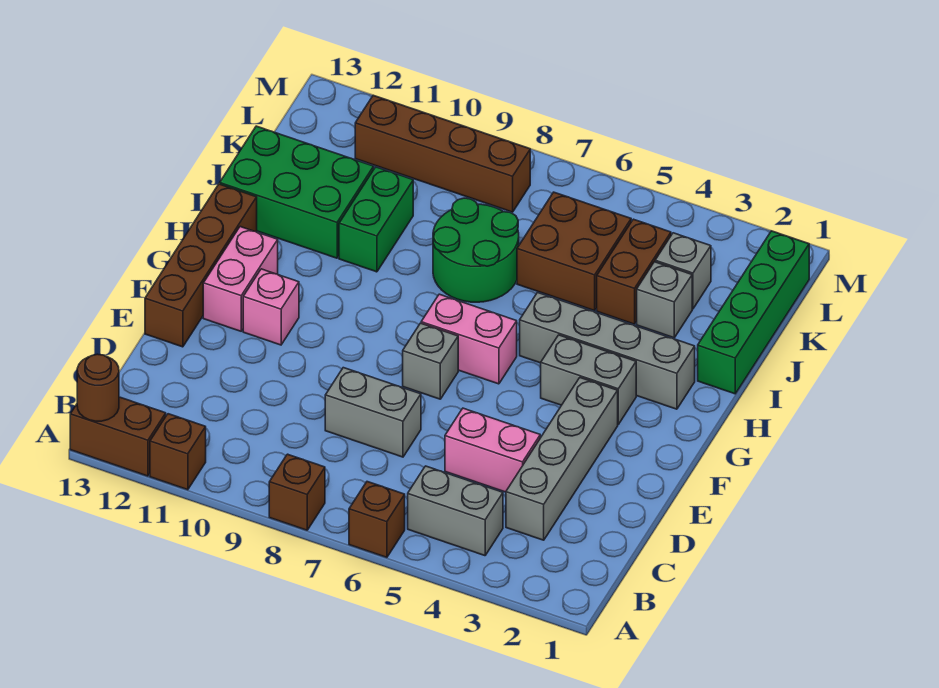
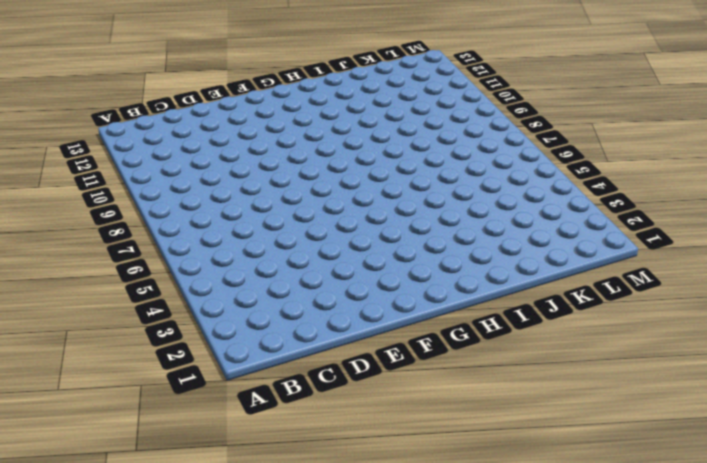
none -> brown brick A6 level 1
none -> brown brick A8 level 1
none -> brown brick A11 level 1

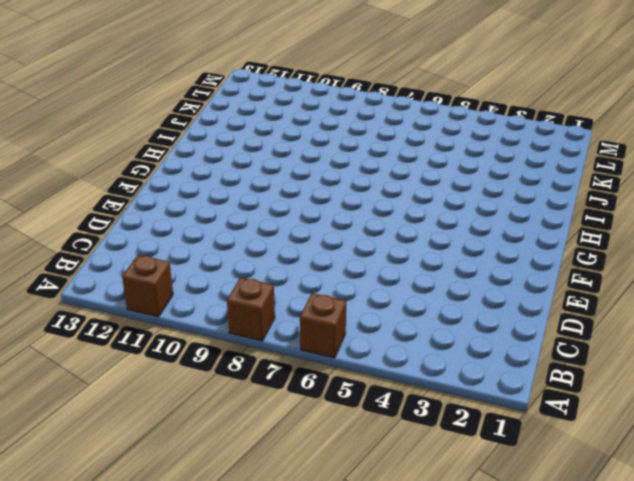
none -> brown brick A12:A13 level 1
none -> grey brick B4:B5 level 1
none -> grey brick C3:F3 level 1

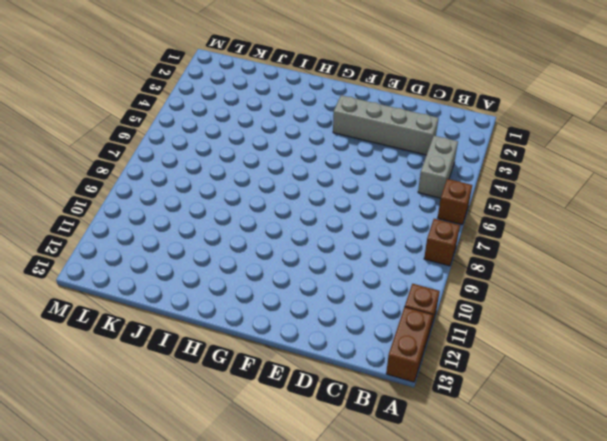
none -> pink brick D4:D5 level 1
none -> grey brick D7:D8 level 1
none -> brown brick E13:H13 level 1

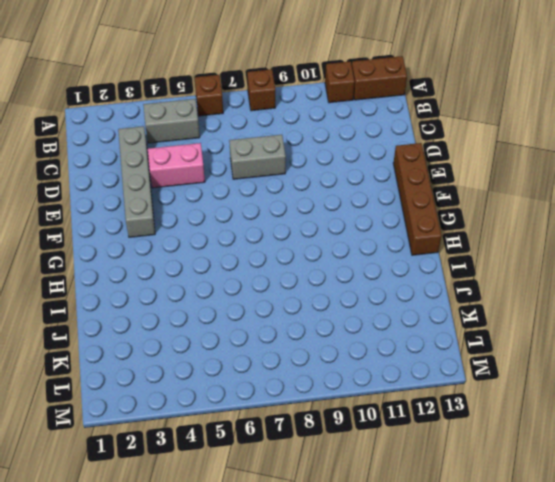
none -> grey brick F7 level 1
none -> pink brick F11 level 1
none -> pink brick F12:G12 level 1

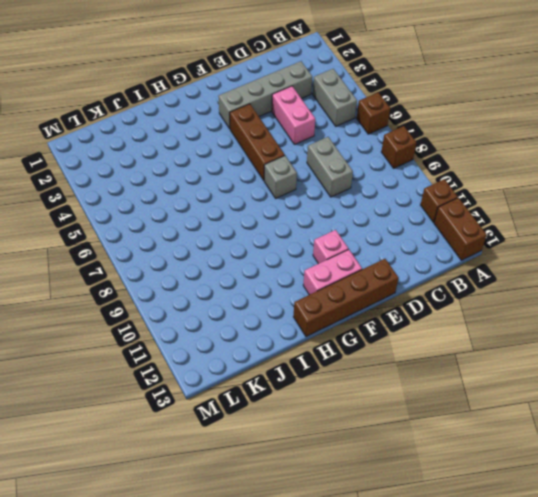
brown brick F4:F6 level 1 -> none
none -> grey brick G3:G4 level 1
none -> pink brick G6:G7 level 1
none -> grey brick H2:H5 level 1

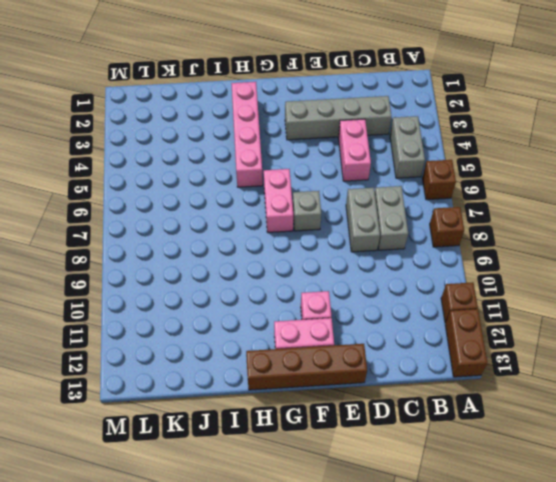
grey brick C7:C8 level 1 -> grey brick G3:G4 level 1
pink brick H2:H5 level 1 -> grey brick H2:H5 level 1
none -> green brick I1:L1 level 1
none -> green round brick I7:J8 level 1
none -> green brick I10:J10 level 1

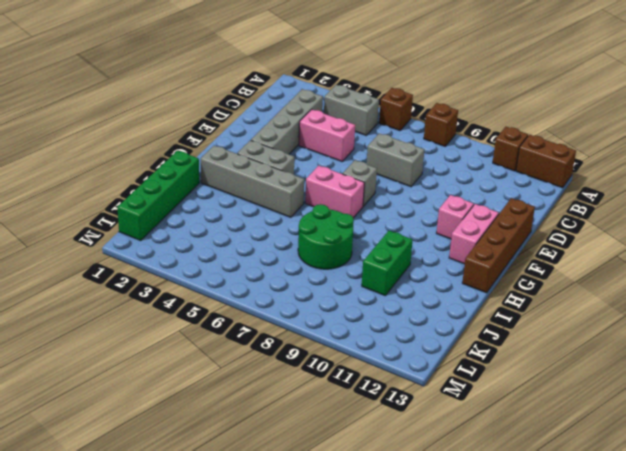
none -> green brick I11:J13 level 1
none -> grey brick J3 level 1
none -> brown brick J4:K4 level 1

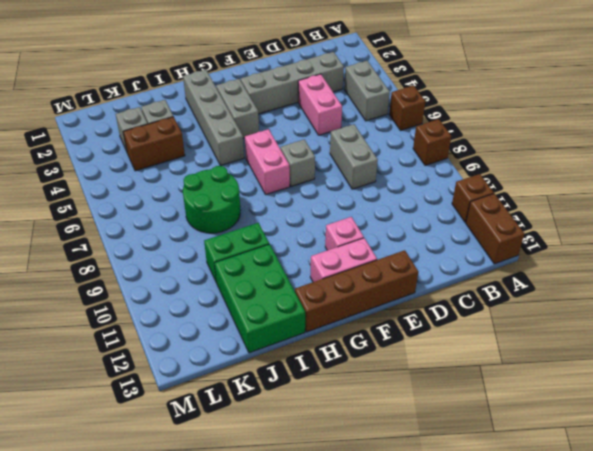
none -> green brick I1:L1 level 1
none -> brown brick J5:K6 level 1
none -> brown brick L8:L11 level 1

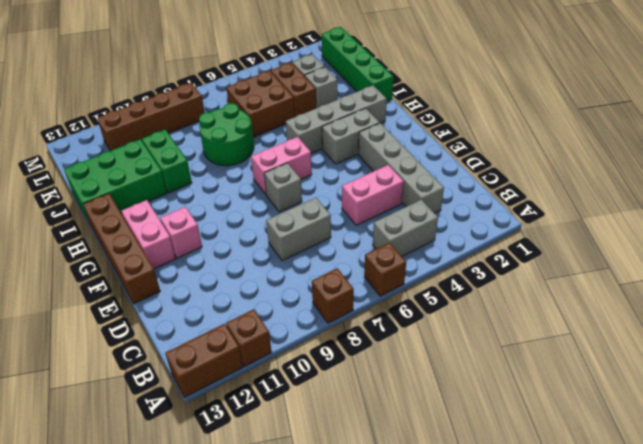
none -> brown round brick A13 level 2

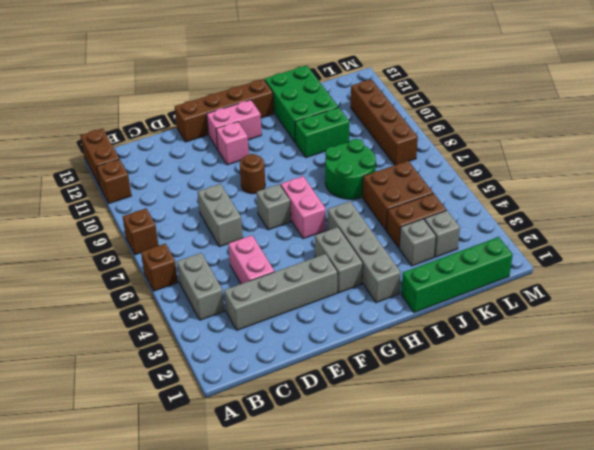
brown round brick F9 level 1 -> brown round brick A13 level 2

